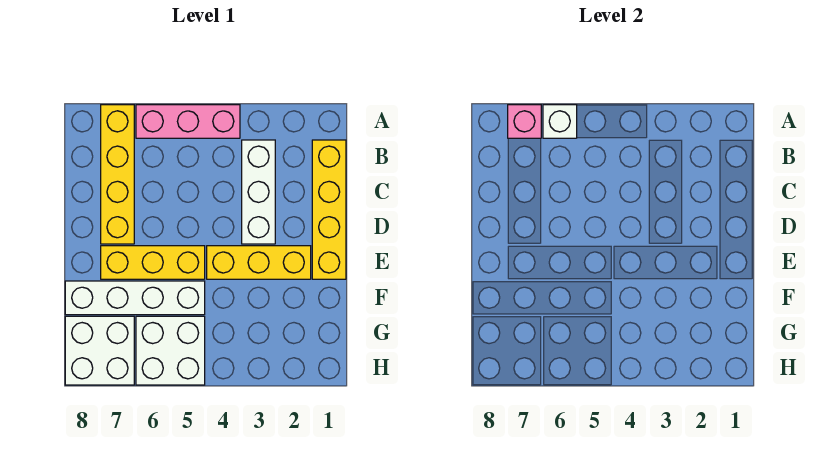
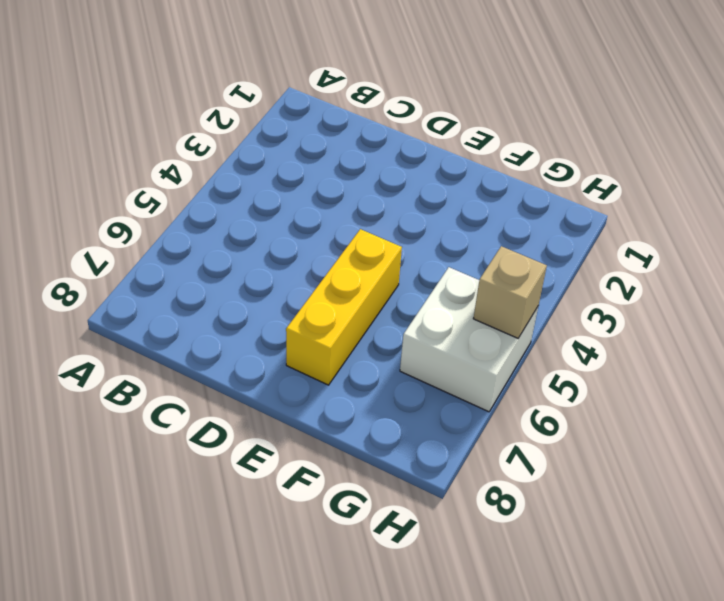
tan brick H5 level 2 -> none
none -> pink brick A4:A6 level 1
none -> yellow brick A7:D7 level 1

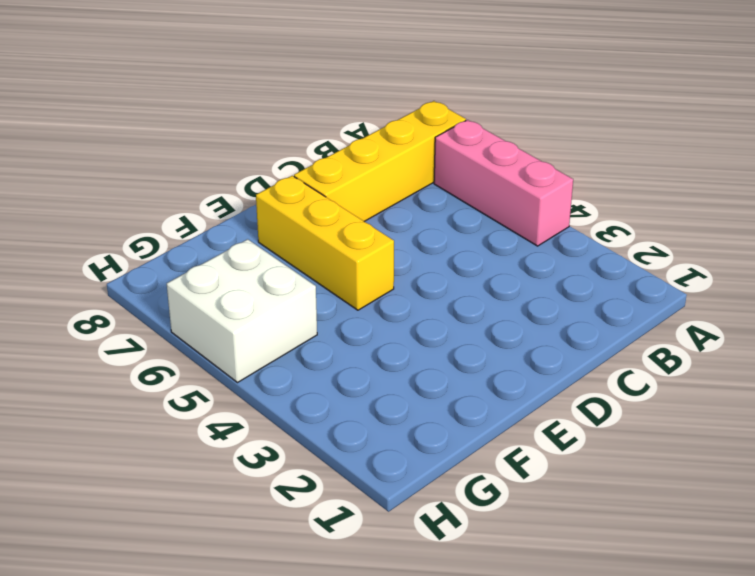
none -> yellow brick B1:E1 level 1
none -> white brick B3:D3 level 1

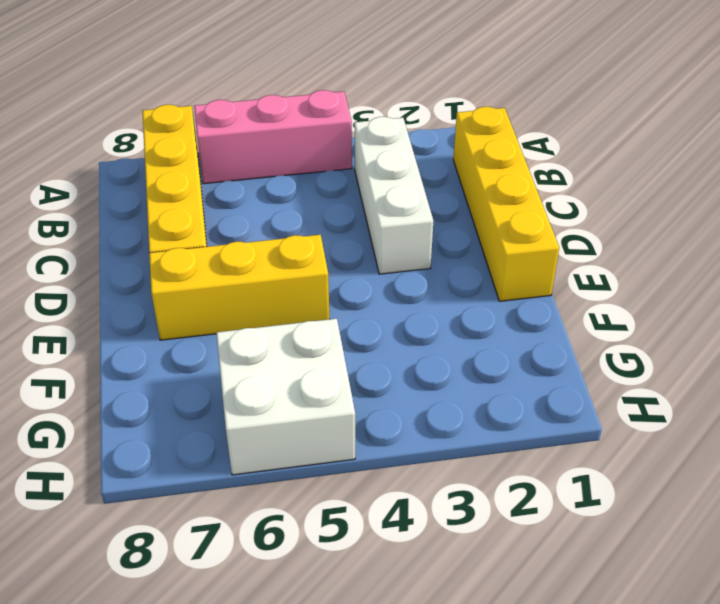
none -> yellow brick E2:E4 level 1
none -> white brick F5:F8 level 1

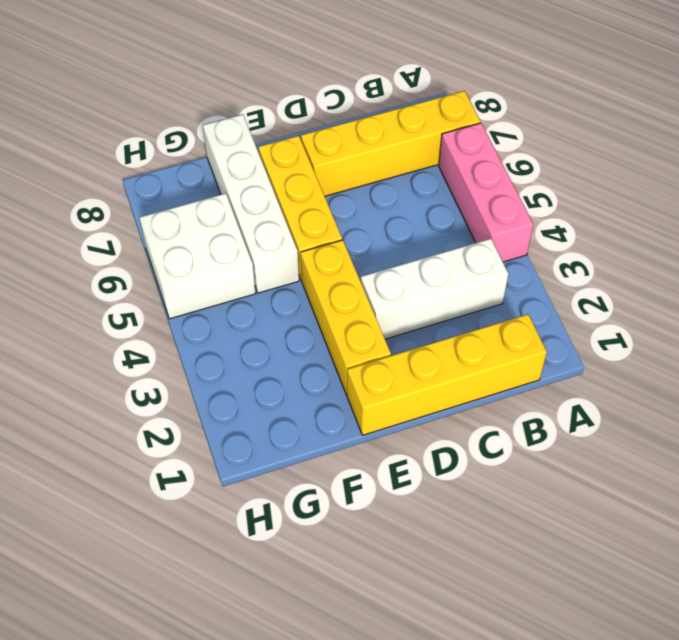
none -> white brick G7:H8 level 1
none -> white brick A6 level 2

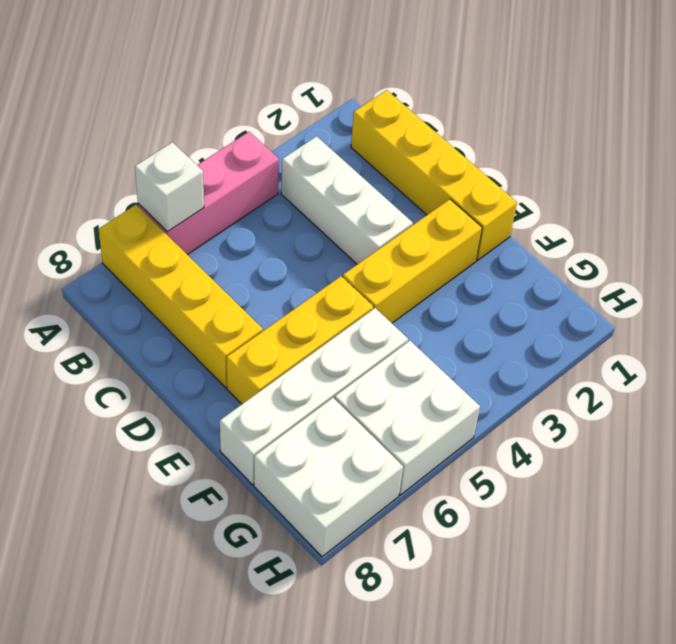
none -> pink brick A7 level 2

